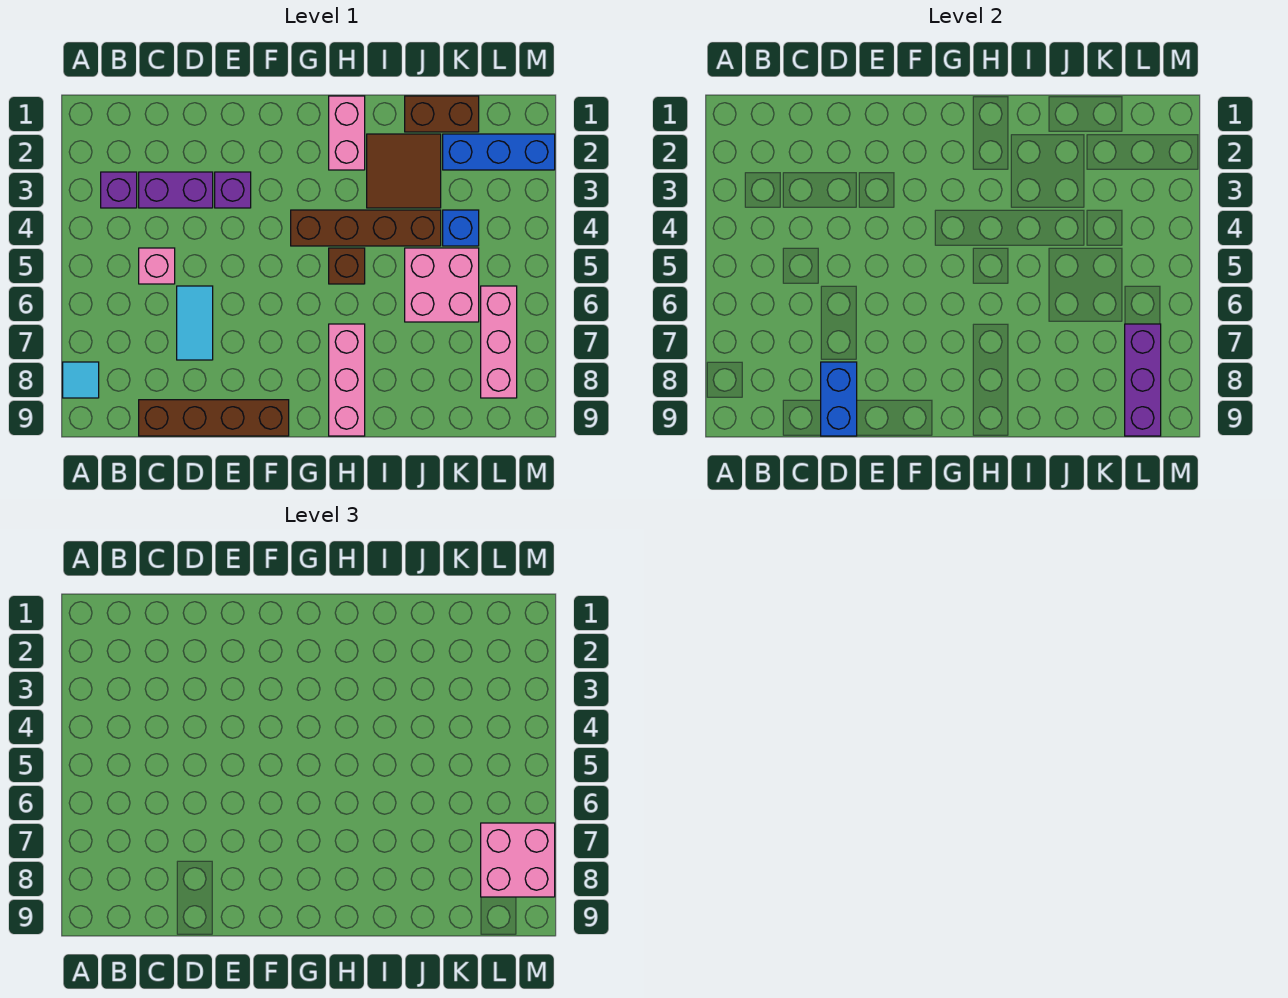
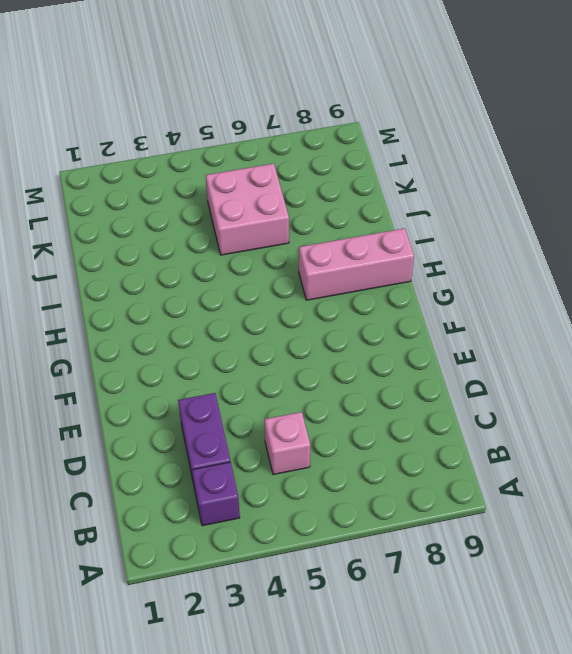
none -> cyan tile A8 level 1
none -> brown brick C9:F9 level 1
none -> cyan tile D6:D7 level 1

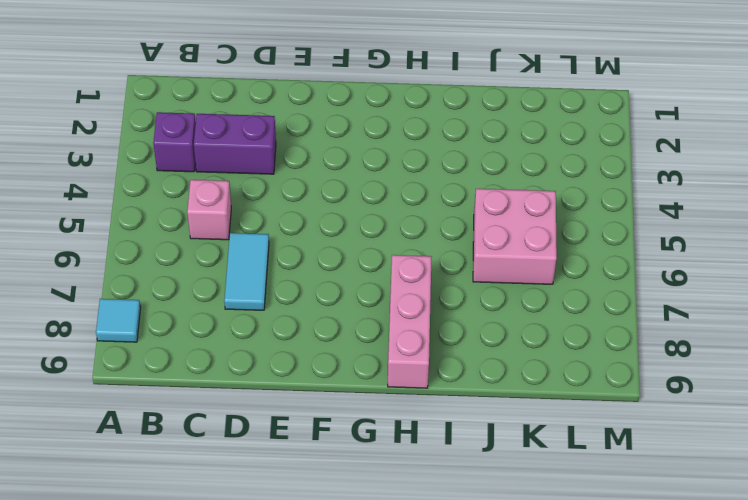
none -> brown brick C9:F9 level 1
none -> purple brick E3 level 1
none -> brown brick G4:J4 level 1

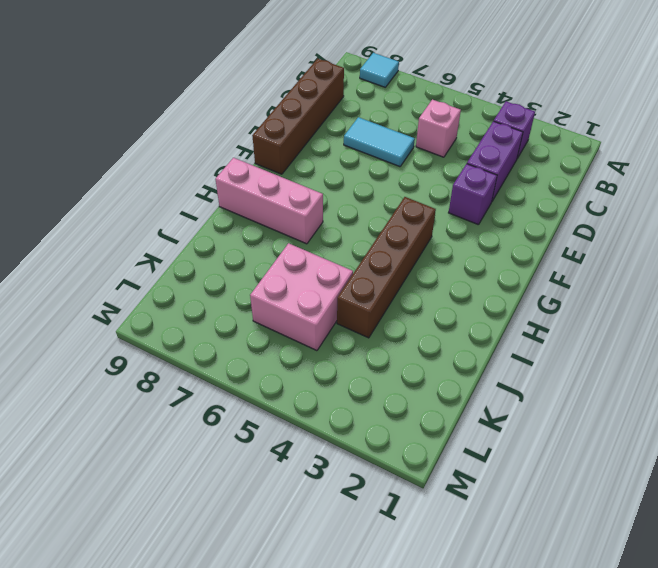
none -> pink brick H1:H2 level 1
none -> brown brick H5 level 1
none -> brown tile I2:J3 level 1

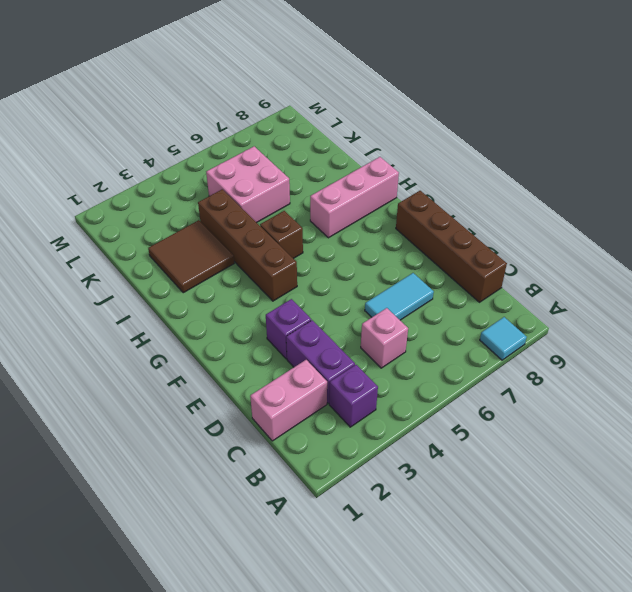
pink brick C1:C2 level 1 -> pink brick H1:H2 level 1
none -> brown brick J1:K1 level 1
none -> blue brick K2:M2 level 1
none -> blue brick K4 level 1

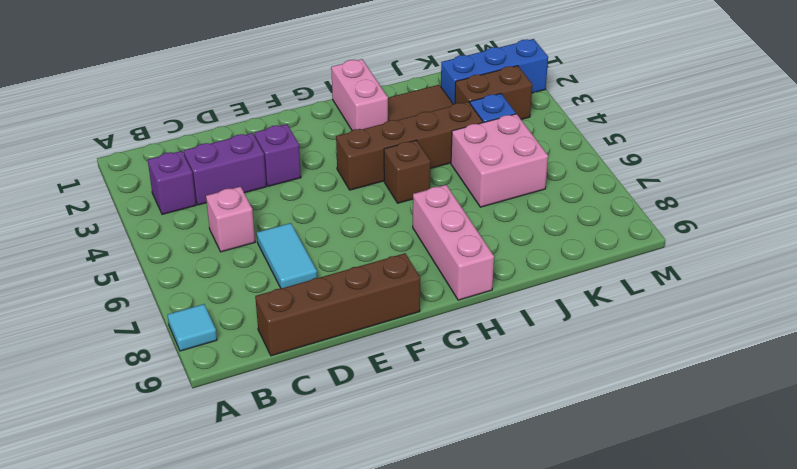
brown brick K3:L3 level 1 -> brown brick J1:K1 level 1
none -> pink brick L6:L8 level 1
none -> blue brick D8:D9 level 2
none -> purple brick L7:L9 level 2

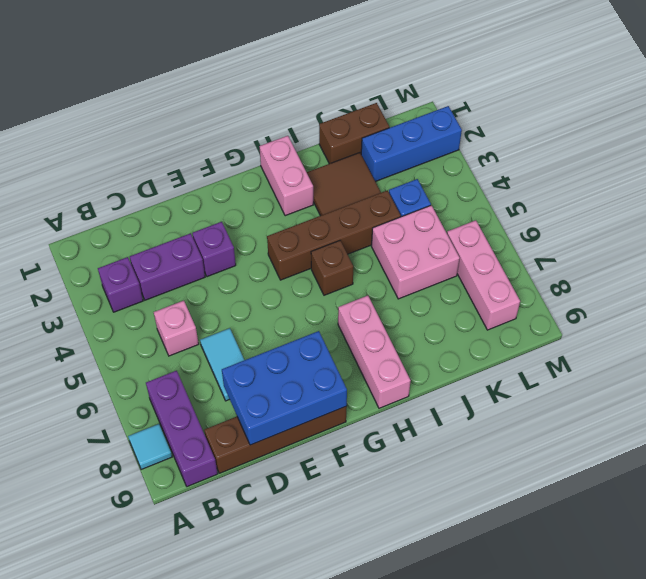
purple brick B7:B9 level 1 -> purple brick L7:L9 level 2
blue brick D8:F9 level 2 -> blue brick D8:D9 level 2
none -> pink brick L7:M8 level 3

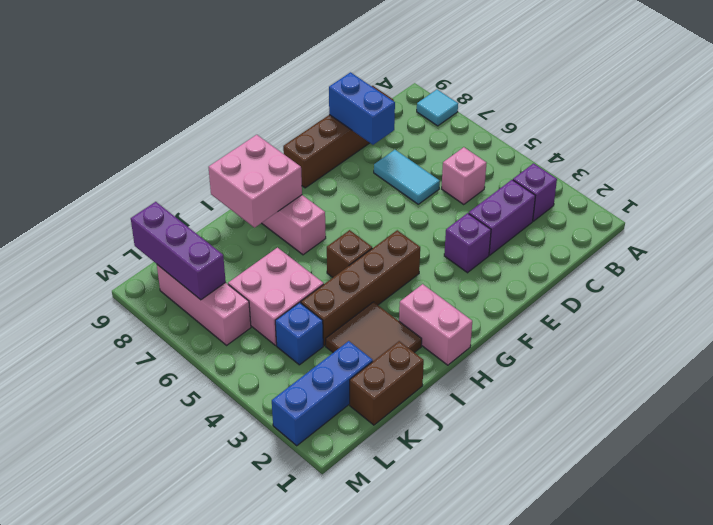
pink brick H8:I9 level 2 -> pink brick L7:M8 level 3

